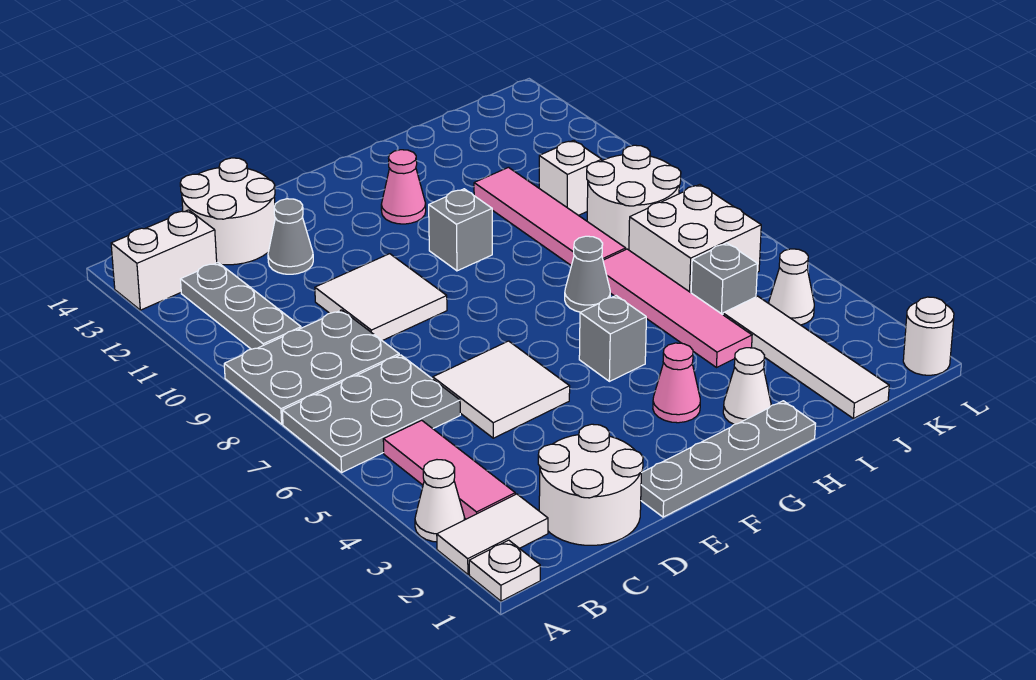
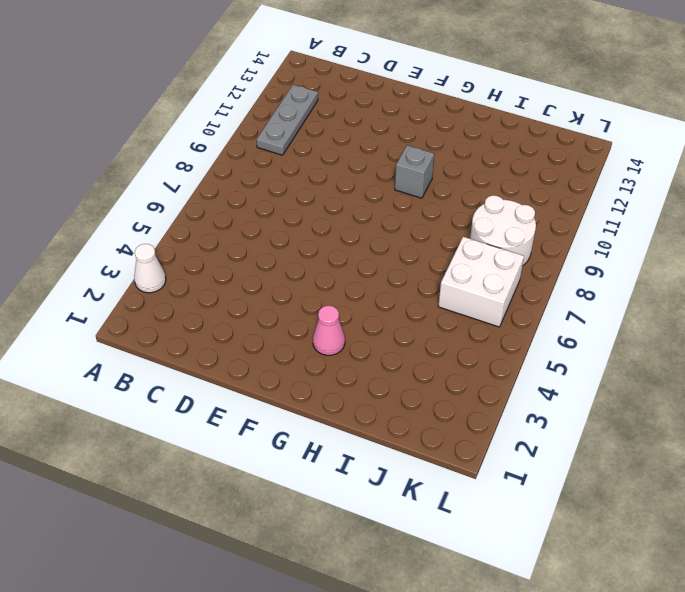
none -> white plate A1 level 1
none -> white tile A2:B2 level 1
none -> grey plate A6:C7 level 1

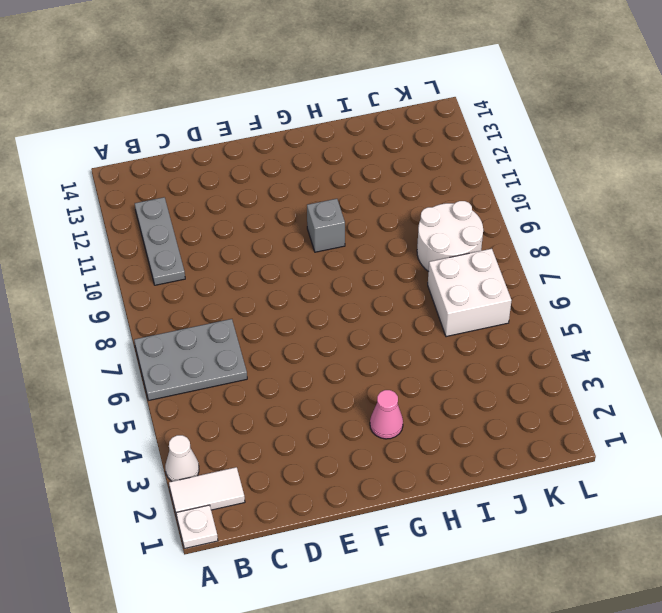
none -> grey plate A8:C9 level 1
none -> white brick A13:B13 level 1
none -> pink tile B3:B5 level 1

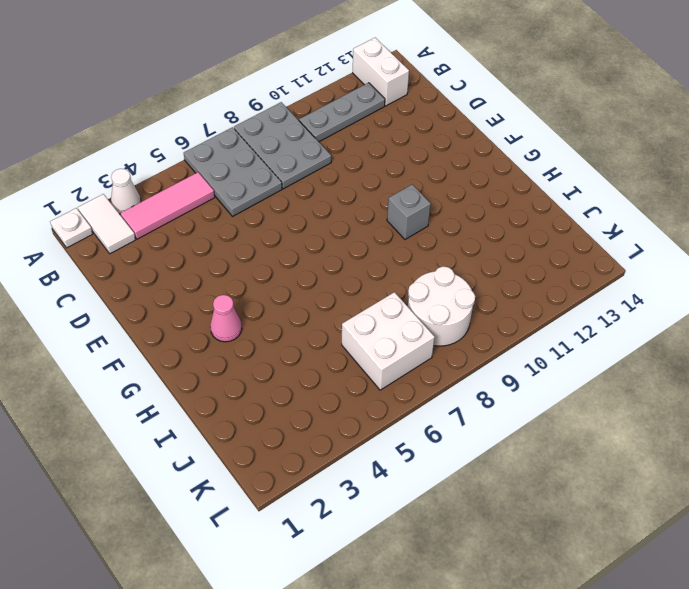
none -> white round brick C1:D2 level 1
none -> white round brick C13:D14 level 1
none -> white tile D5:E6 level 1

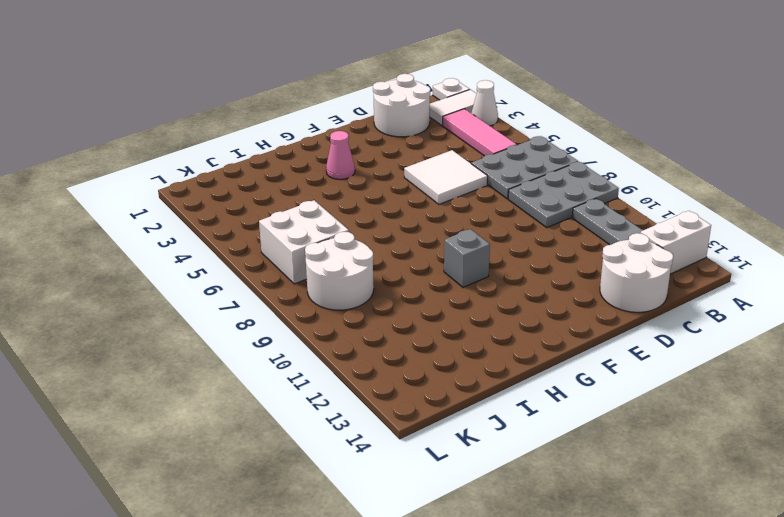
none -> white tile D9:E10 level 1
none -> grey cone D12 level 1
none -> grey plate E1:H1 level 1

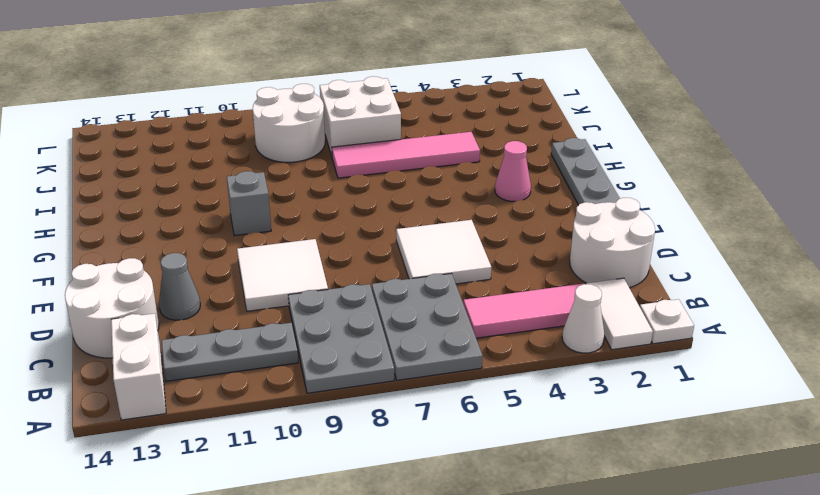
none -> grey brick G5 level 1
none -> pink cone G12 level 1
none -> white cone H2 level 1

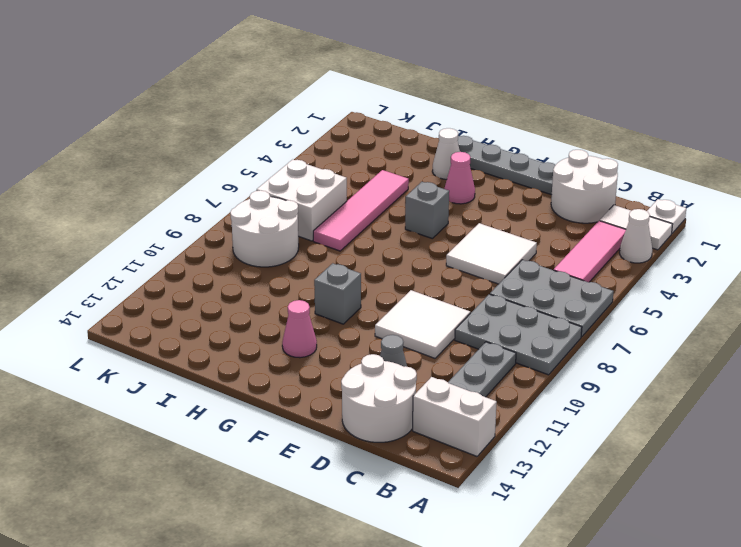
none -> grey cone H7 level 1
none -> pink tile I8:I11 level 1
none -> white tile J1:J4 level 1

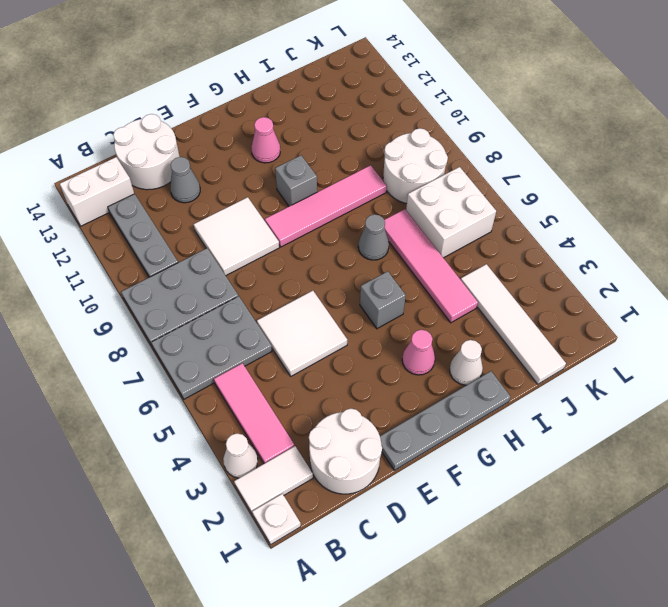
pink tile F9:I9 level 1 -> pink tile I8:I11 level 1
none -> grey brick J5 level 1
none -> white brick J10 level 1
none -> white cone K4 level 1

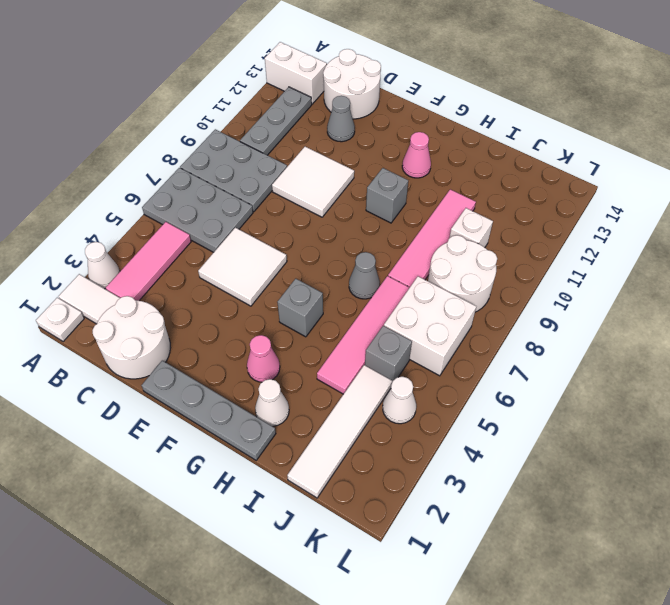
none -> white round brick L1 level 1

